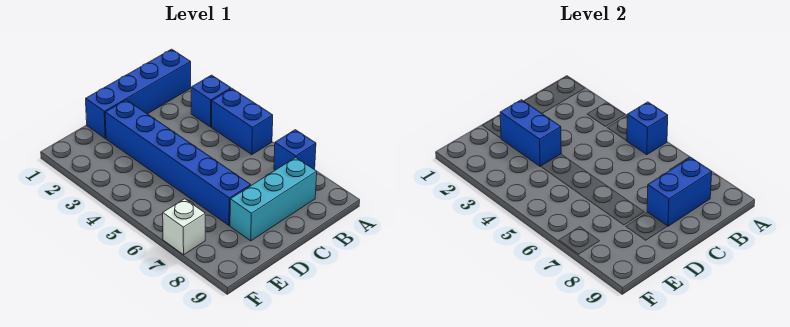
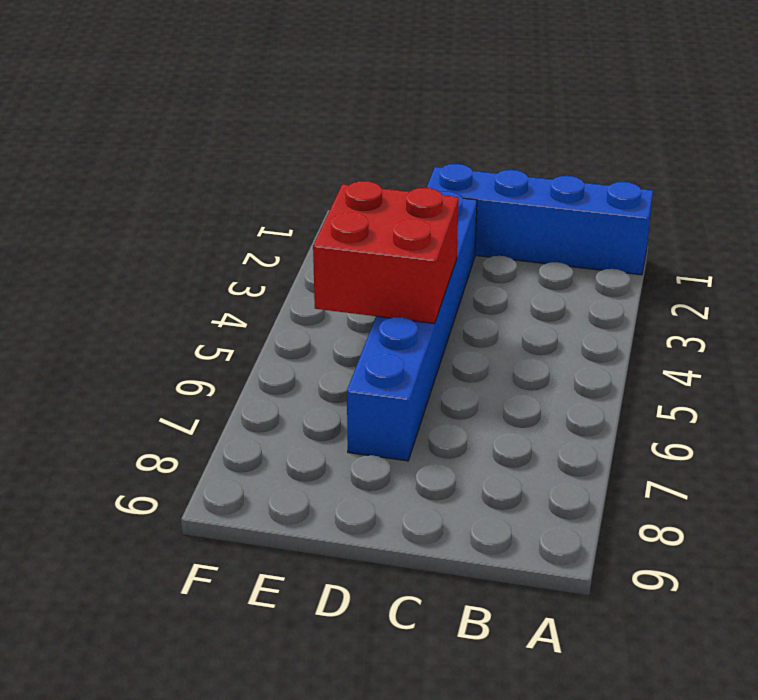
red brick D4:E5 level 2 -> none
none -> blue brick A3 level 1
none -> blue brick A4:A5 level 1

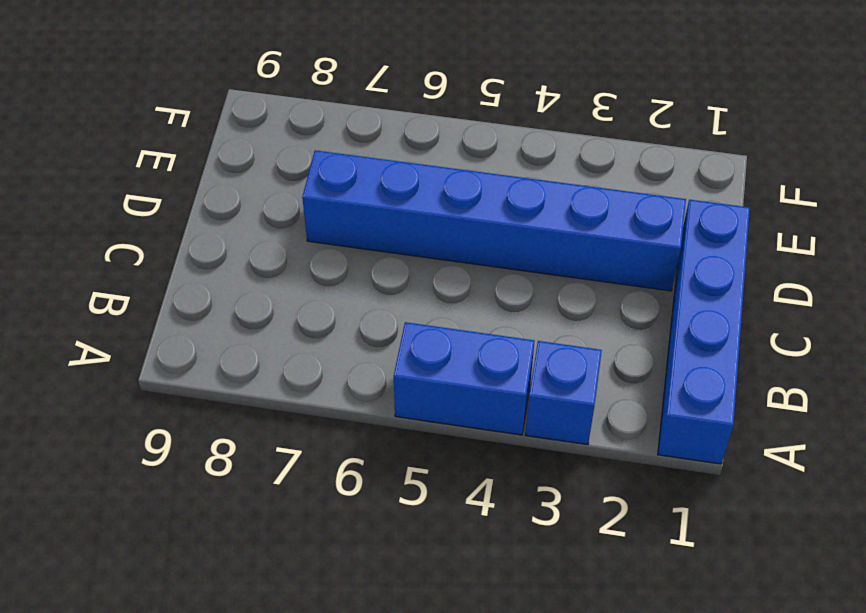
none -> blue brick A7 level 1
none -> cyan brick B8:D8 level 1

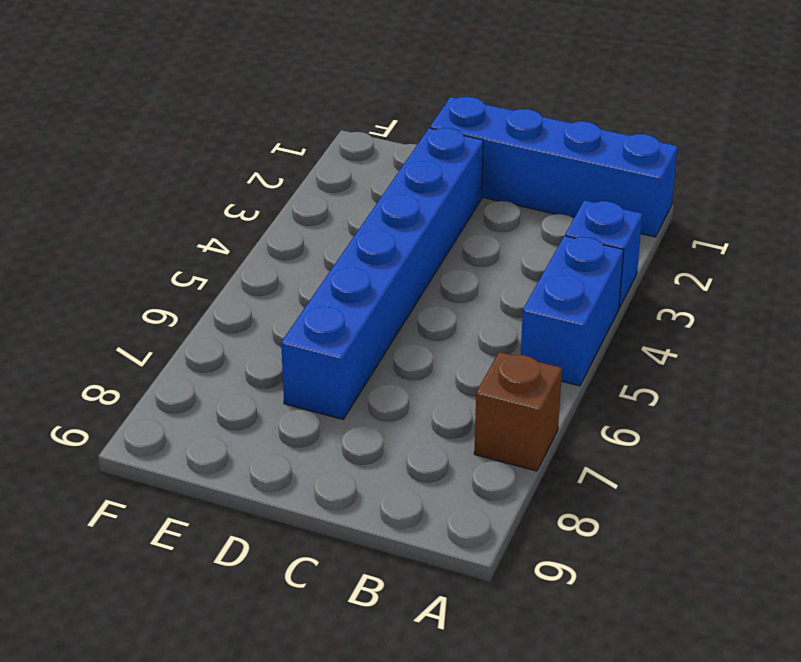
brown brick A7 level 1 -> blue brick A7 level 1
none -> cyan brick B8:D8 level 1
none -> white brick F7 level 1

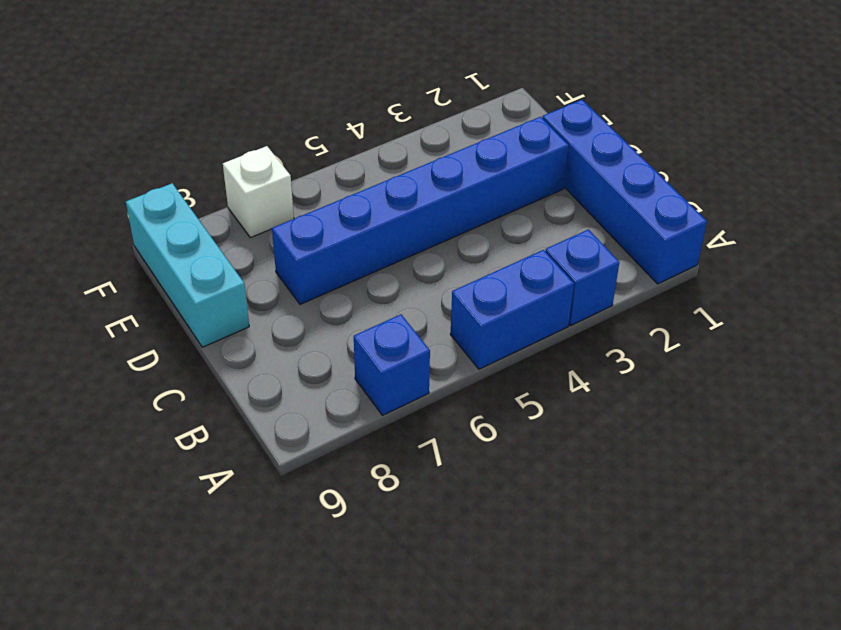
cyan brick D9:F9 level 1 -> cyan brick B8:D8 level 1
none -> blue brick A5 level 2
none -> blue brick B8:C8 level 2

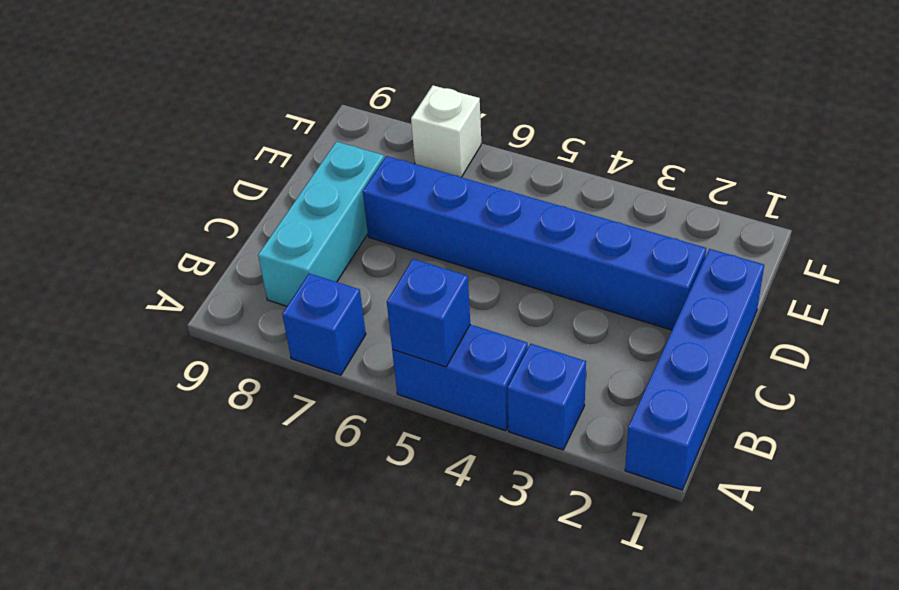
none -> blue brick B8:C8 level 2
none -> blue brick D2:D3 level 2

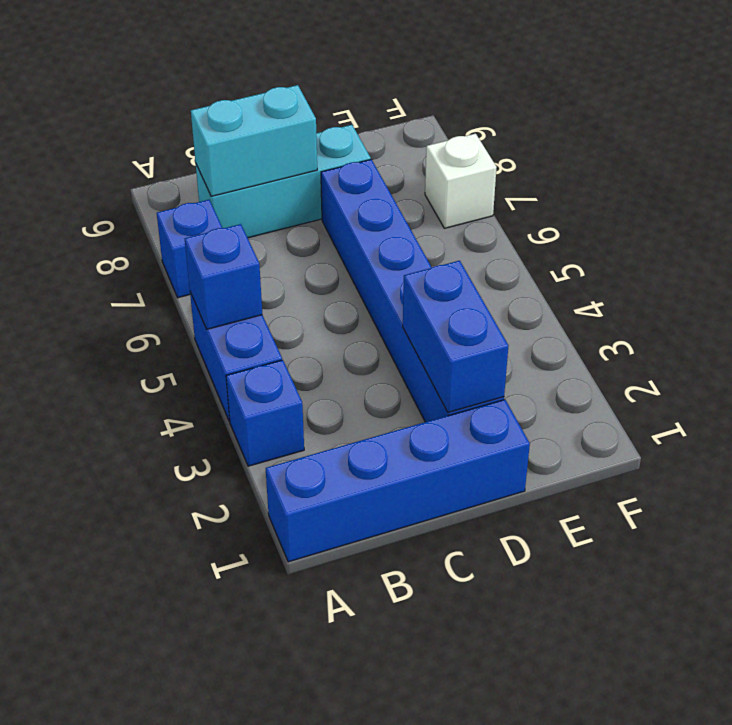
cyan brick B8:C8 level 2 -> blue brick B8:C8 level 2

